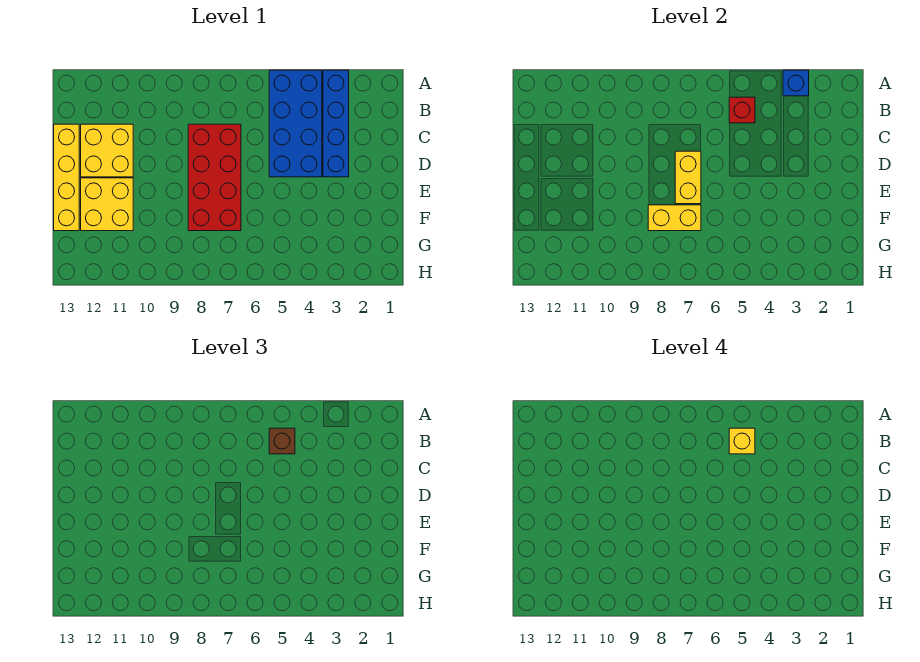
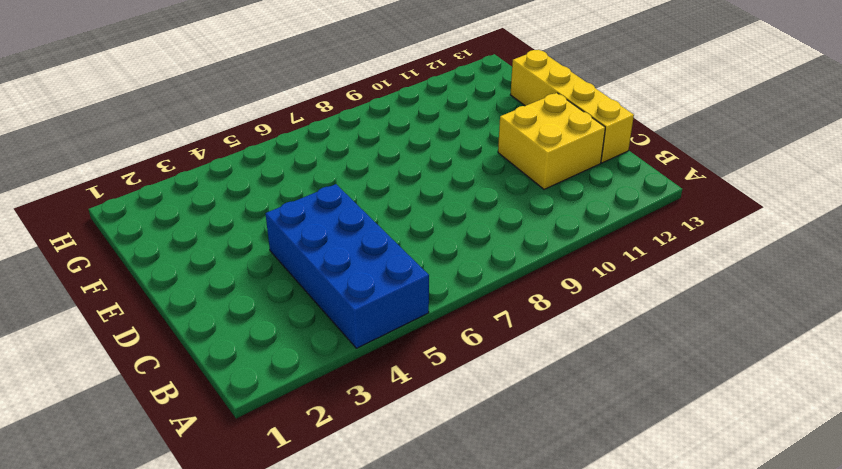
none -> blue brick A3:D3 level 1
none -> red brick C7:F8 level 1
none -> yellow brick E11:F12 level 1

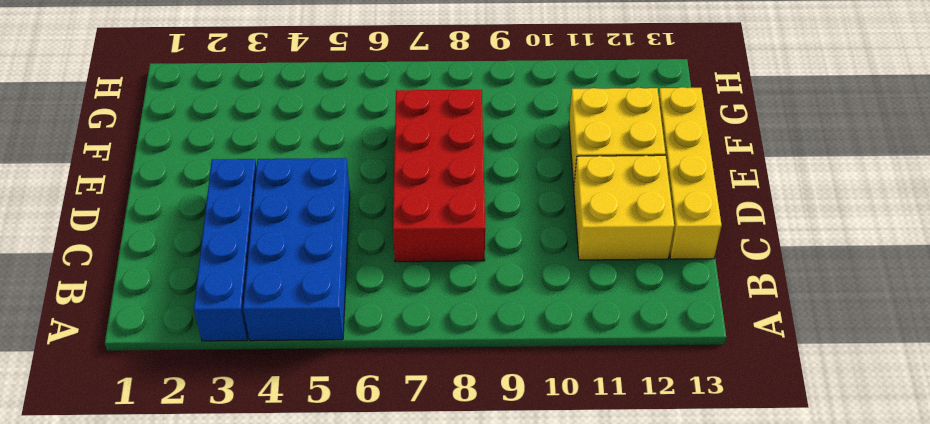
none -> blue brick A3 level 2
none -> red brick B5 level 2
none -> yellow brick D7:E7 level 2

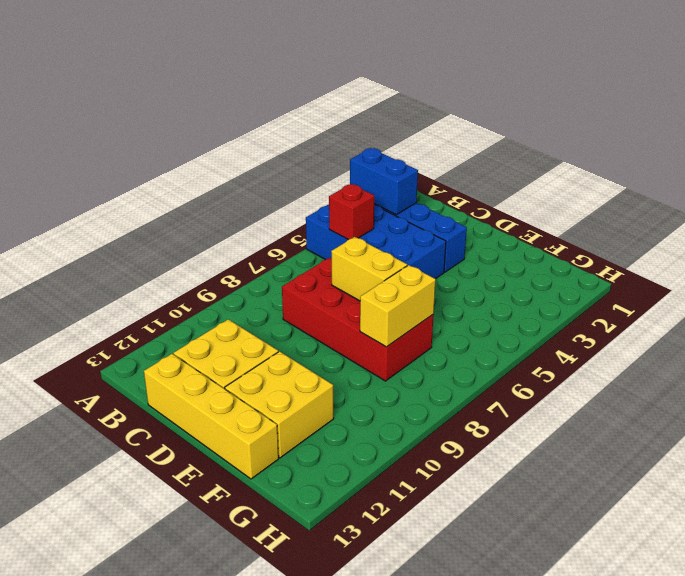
blue brick A3:B3 level 2 -> blue brick A3 level 2
none -> brown brick B5 level 3
none -> yellow brick B5 level 4

